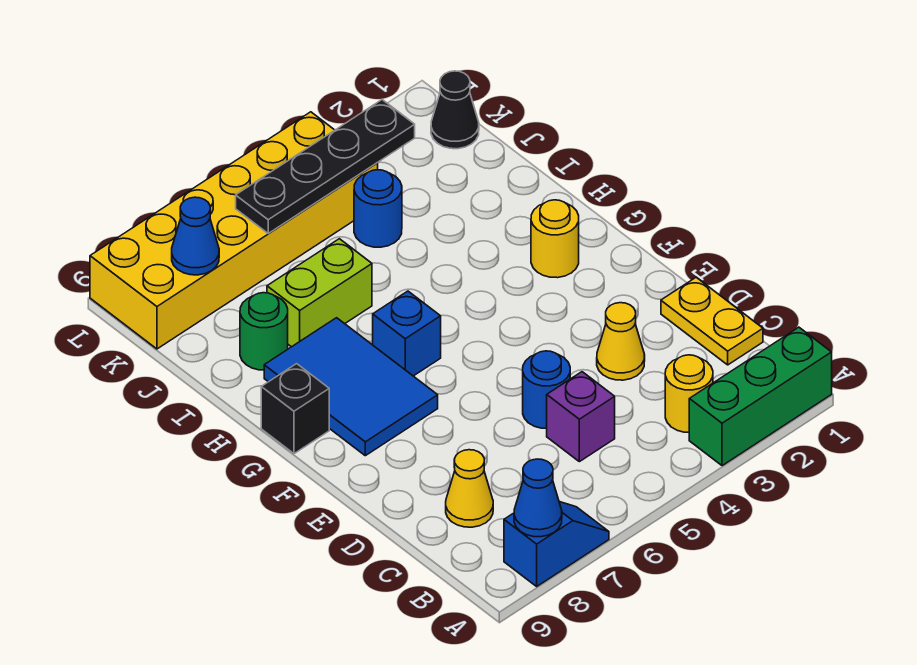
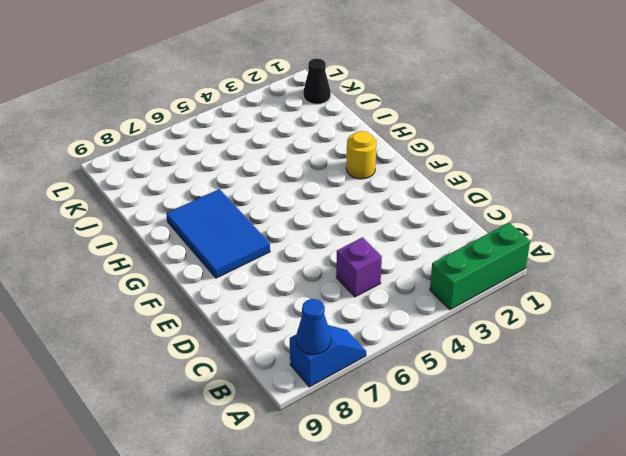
none -> yellow round brick B3 level 1
none -> yellow plate C1:D1 level 1
none -> yellow cone C8 level 1

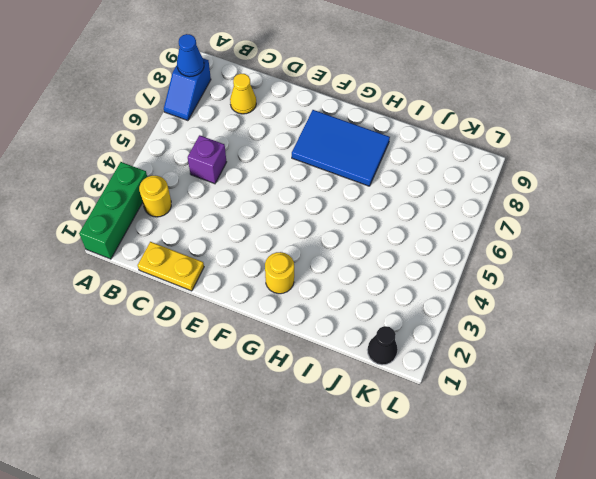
none -> yellow cone D3 level 1
none -> blue round brick D5 level 1
none -> blue brick G6 level 1

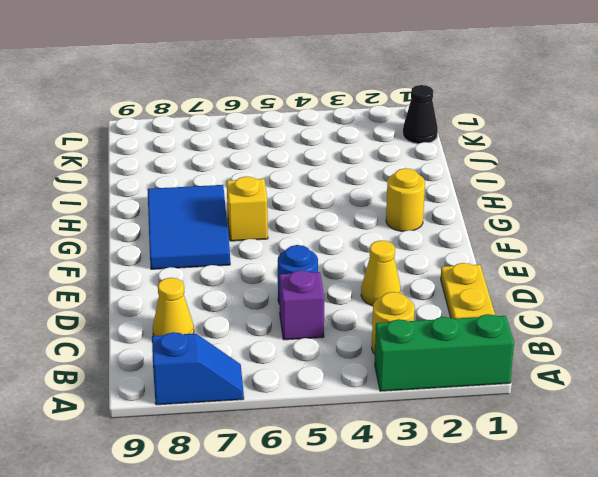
yellow brick G6 level 1 -> blue brick G6 level 1
none -> black brick G9 level 1
none -> lime brick I6:I7 level 1
none -> green round brick I8 level 1

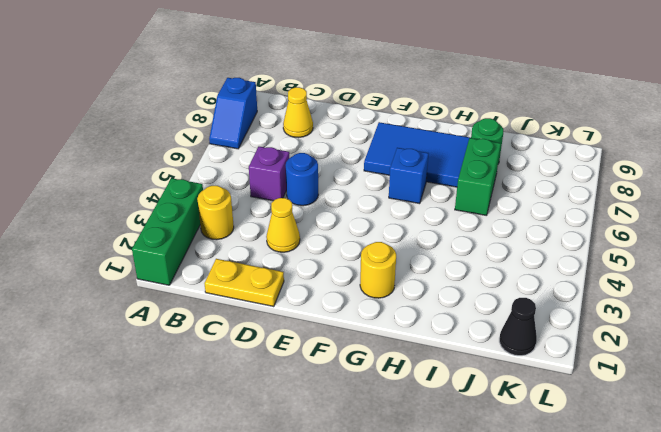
green brick I6:I7 level 1 -> lime brick I6:I7 level 1
none -> black brick G9 level 1
none -> blue round brick J4 level 1
none -> yellow brick K4:L9 level 1

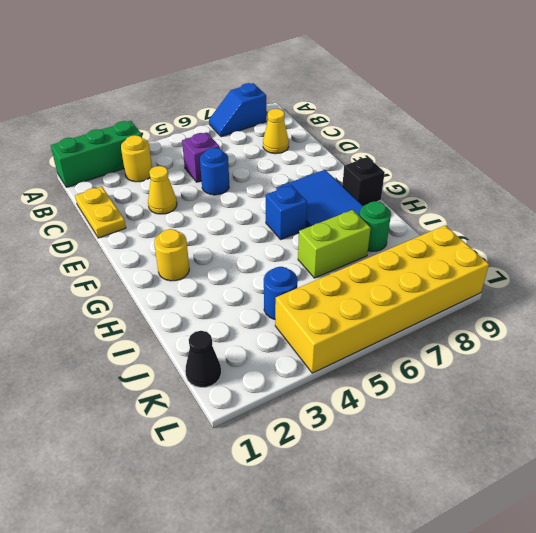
none -> blue cone A8 level 2
none -> black plate K3:K6 level 2
none -> blue cone K8 level 2

